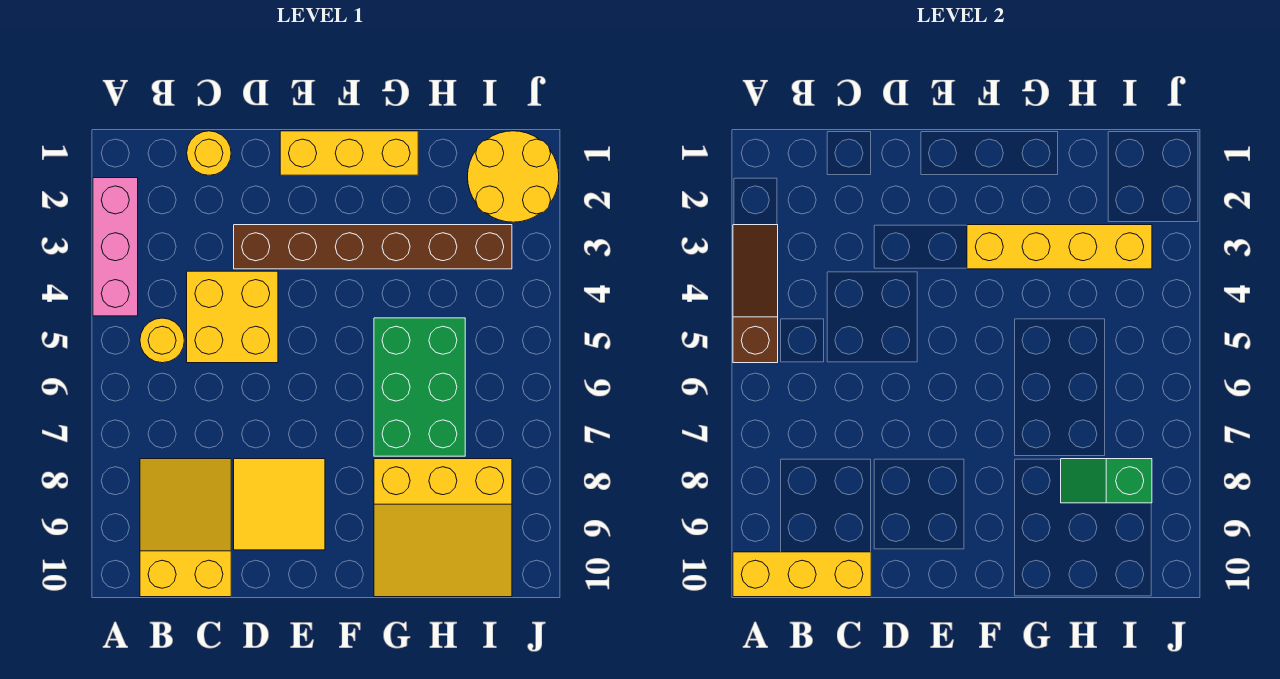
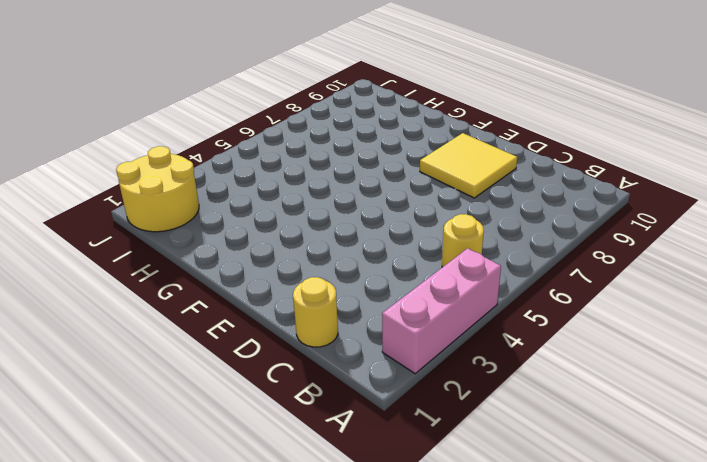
none -> yellow slope B8:C10 level 1 top 10
none -> yellow brick C4:D5 level 1
none -> brown brick D3:I3 level 1

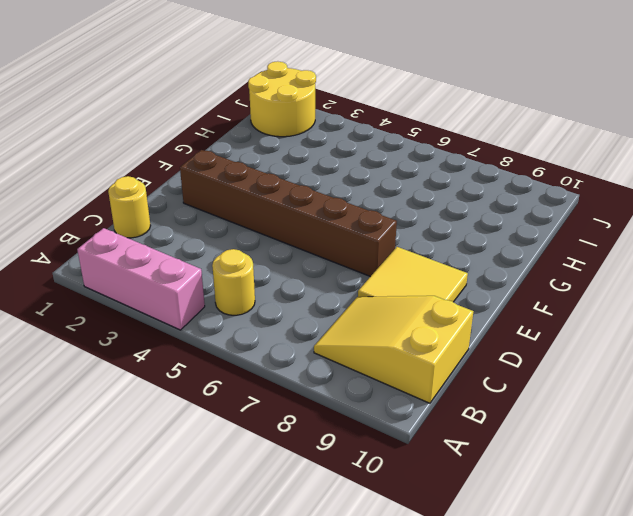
brown brick E2:E7 level 1 -> brown brick D3:I3 level 1
none -> yellow brick C4:D5 level 1
none -> yellow brick E1:G1 level 1
none -> green brick G5:H7 level 1

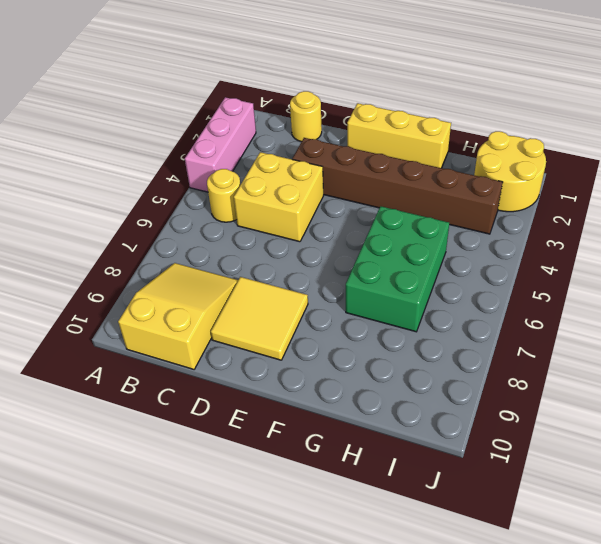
none -> yellow slope G8:I10 level 1 top 8
none -> brown slope A3:A5 level 2 top 5
none -> yellow brick A10:C10 level 2

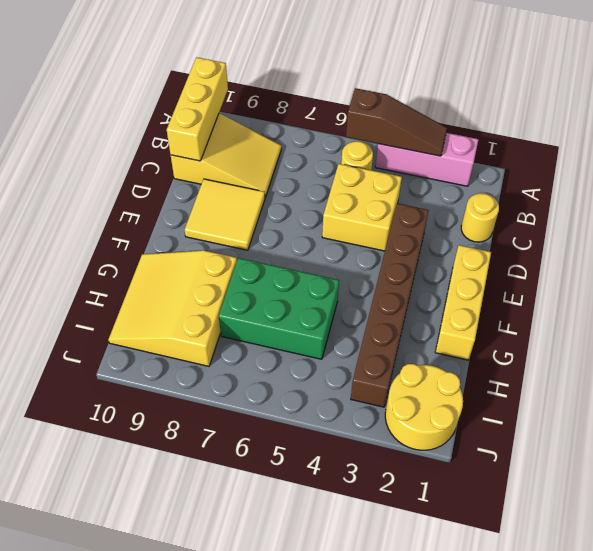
none -> yellow brick F3:I3 level 2
none -> green slope H8:I8 level 2 top I

